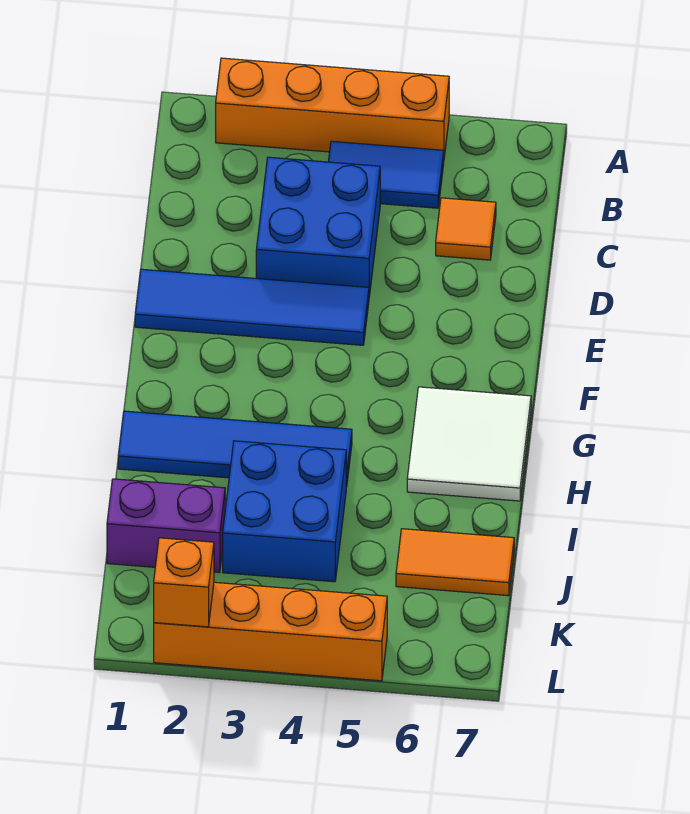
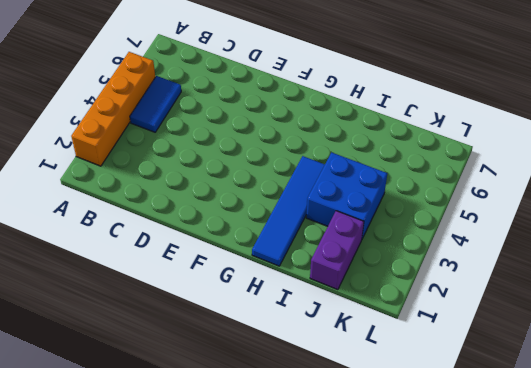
none -> blue brick C3:D4 level 1
none -> orange tile C6 level 1
none -> blue tile E1:E4 level 1

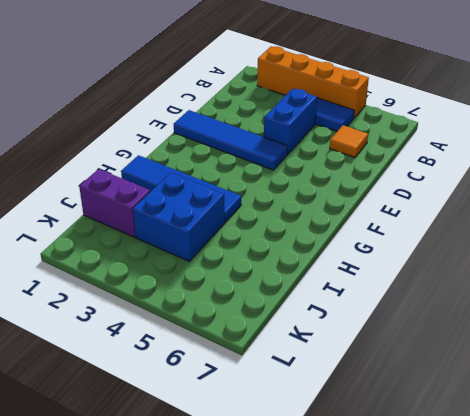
blue brick C4:D4 level 1 -> blue brick C3:D4 level 1
none -> white tile G6:H7 level 1
none -> orange tile J6:J7 level 1
none -> orange brick L2:L5 level 1

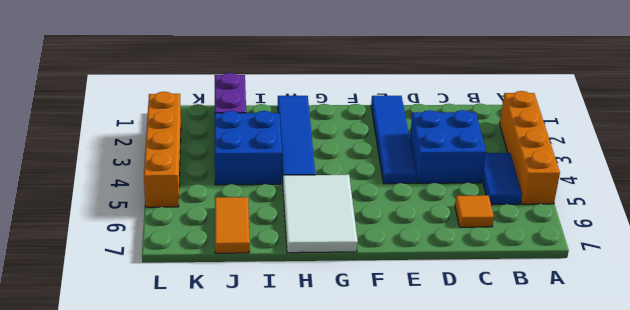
white tile G5:H7 level 1 -> white tile G6:H7 level 1
none -> orange brick L2 level 2

